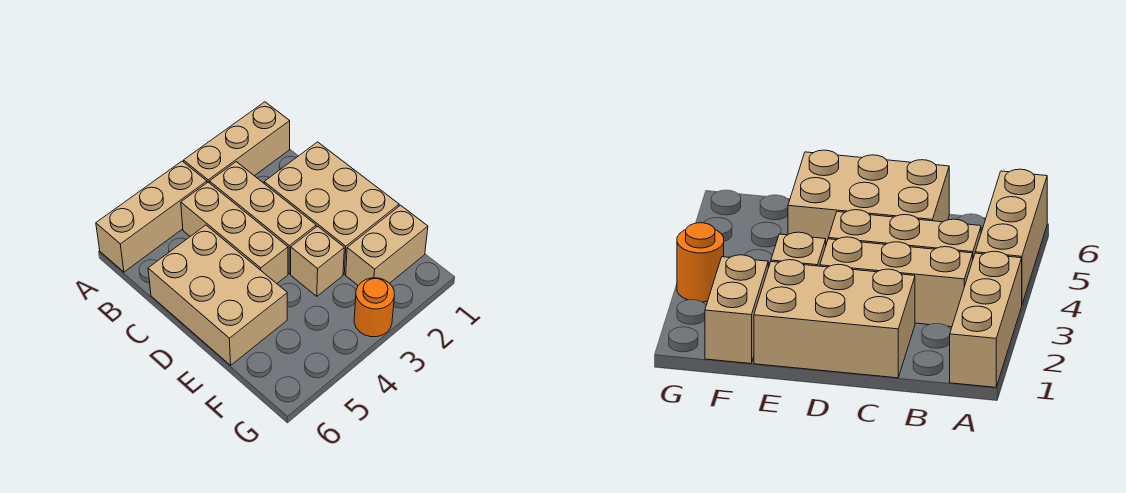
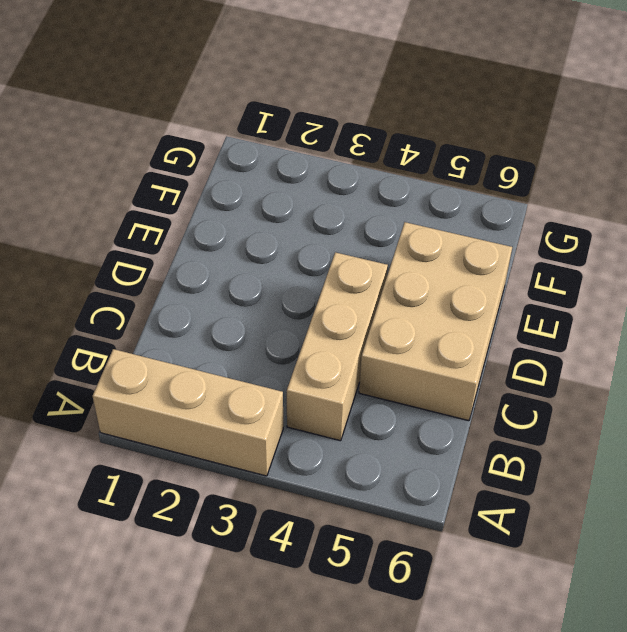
none -> tan brick A4:A6 level 1
none -> tan brick B3:D3 level 1

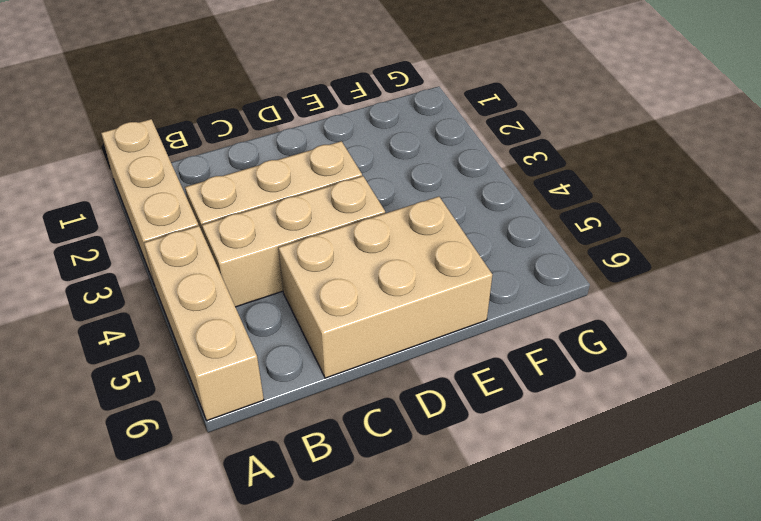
none -> tan brick C1:E2 level 1
none -> tan brick E3 level 1

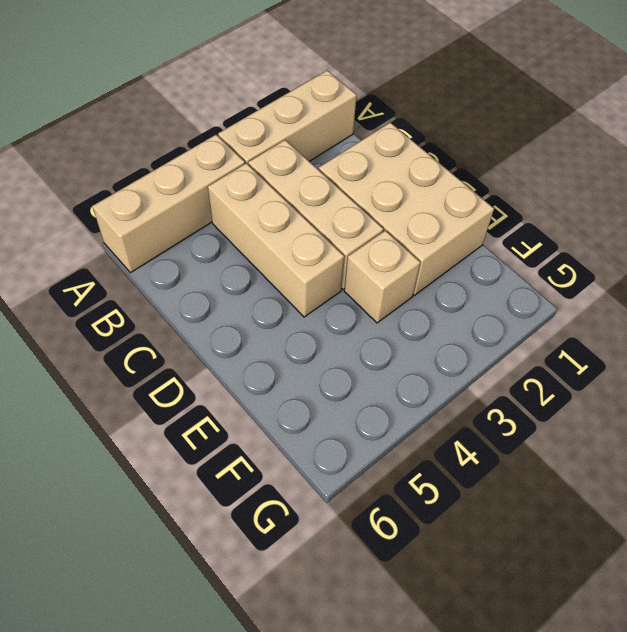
none -> tan brick C5:E6 level 1
none -> tan brick F1:F2 level 1

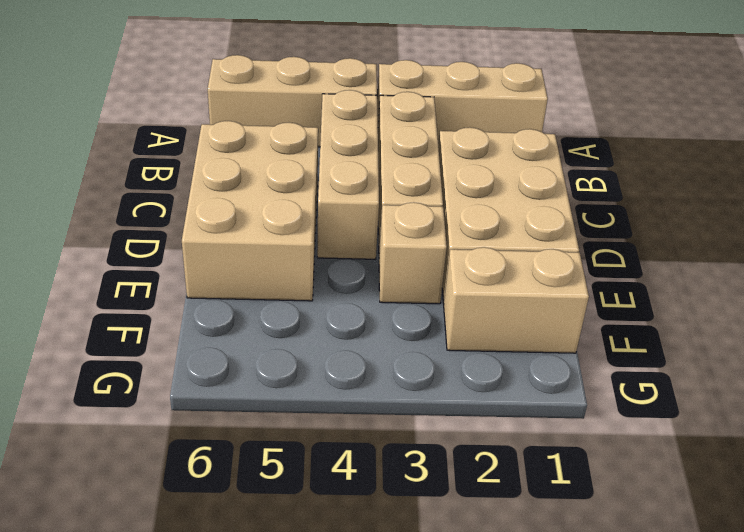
none -> orange round brick G3 level 1

